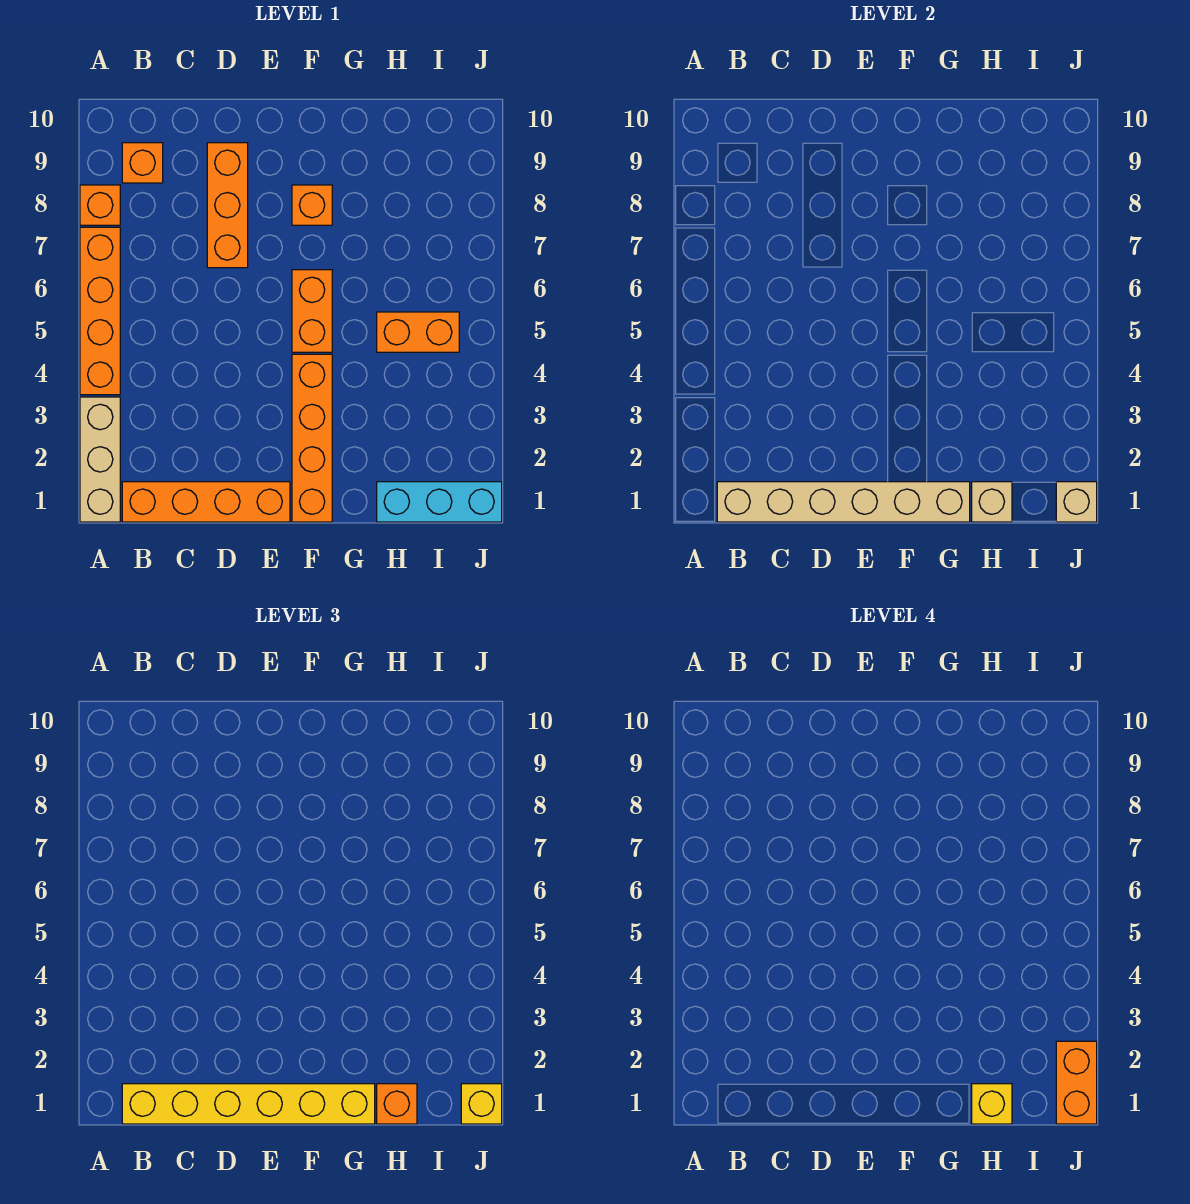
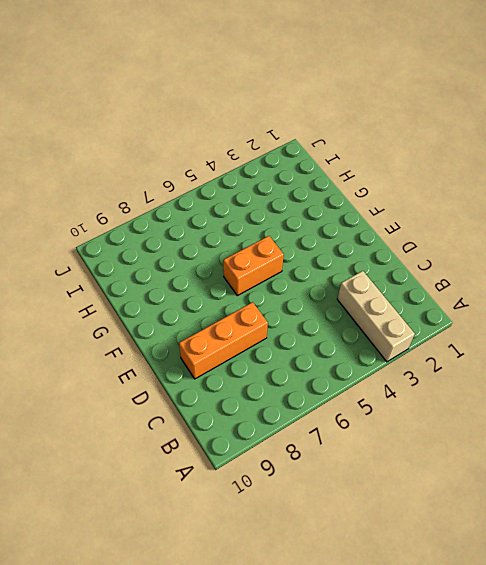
tan brick A3:C3 level 1 -> tan brick A1:A3 level 1
none -> orange brick A4:A7 level 1
none -> orange brick A8 level 1
none -> orange brick B1:E1 level 1

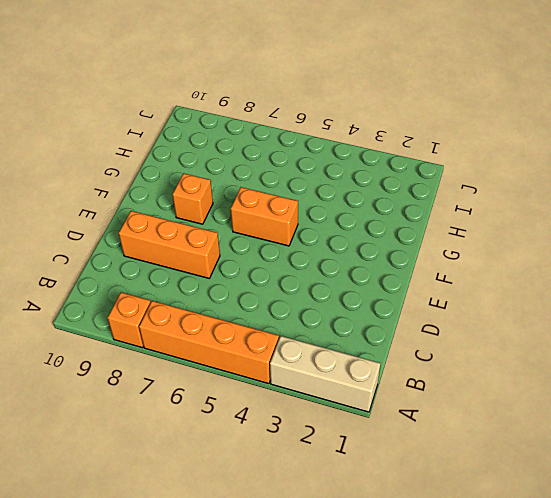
none -> orange brick B1:E1 level 1
none -> orange brick B9 level 1
none -> orange brick F1:F4 level 1

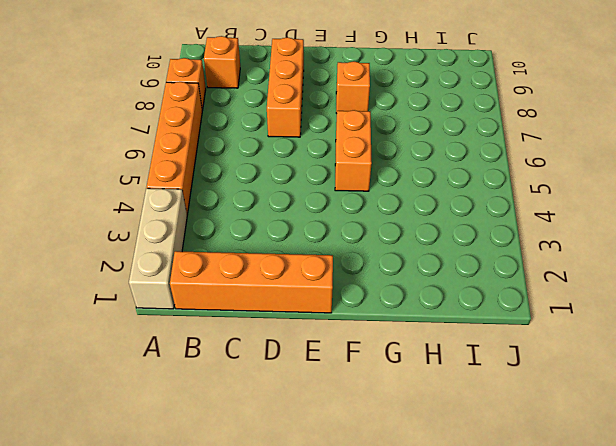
none -> orange brick F1:F4 level 1
none -> cyan brick H1:J1 level 1
none -> orange brick H5:I5 level 1

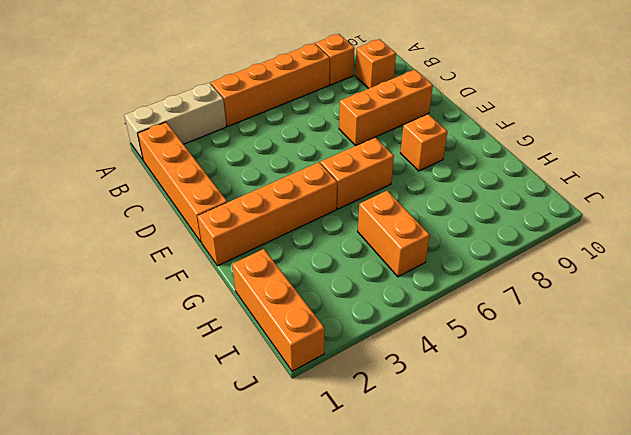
orange brick H1:J1 level 1 -> cyan brick H1:J1 level 1
none -> tan brick B1:G1 level 2
none -> tan brick H1 level 2
none -> tan brick J1 level 2

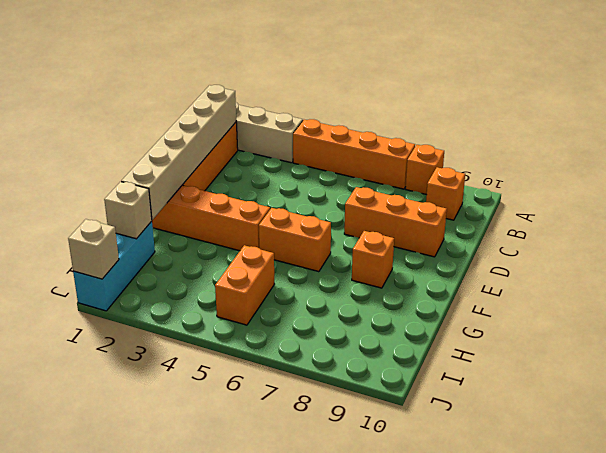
none -> yellow brick B1:G1 level 3
none -> orange brick H1 level 3
none -> yellow brick J1 level 3

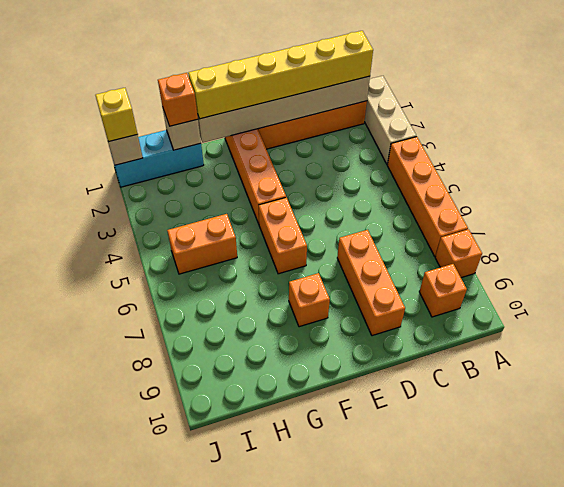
none -> yellow brick H1 level 4
none -> orange brick J1:J2 level 4

